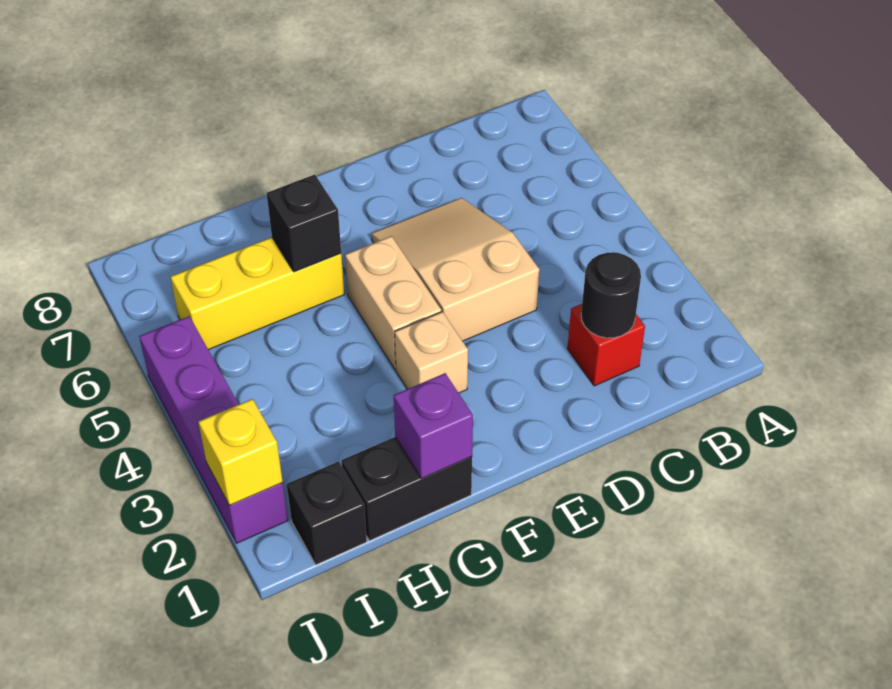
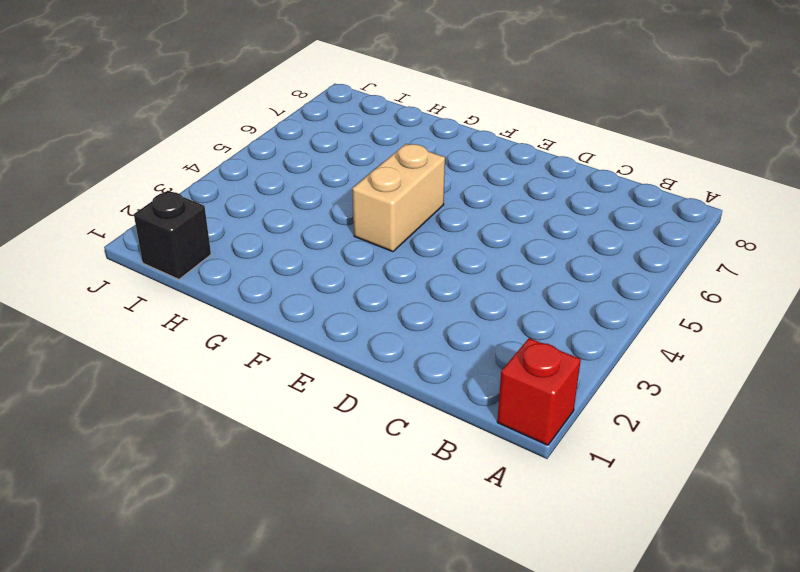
red brick A1 level 1 -> red brick C2 level 1
none -> tan slope D4:E6 level 1 top 4
none -> tan brick F3 level 1
none -> black brick G1:H1 level 1

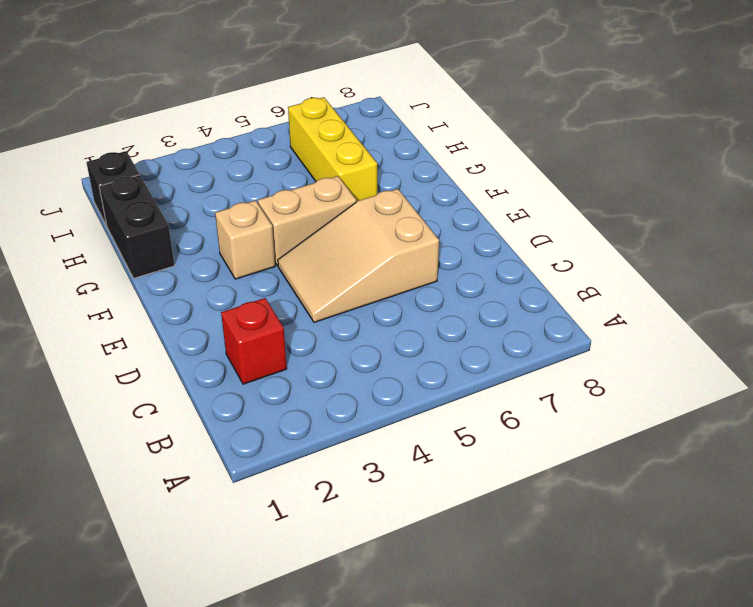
tan slope D4:E6 level 1 top 6 -> tan slope D4:E6 level 1 top 4
none -> purple brick J2:J5 level 1
none -> black round brick C2 level 2
none -> purple brick G1 level 2

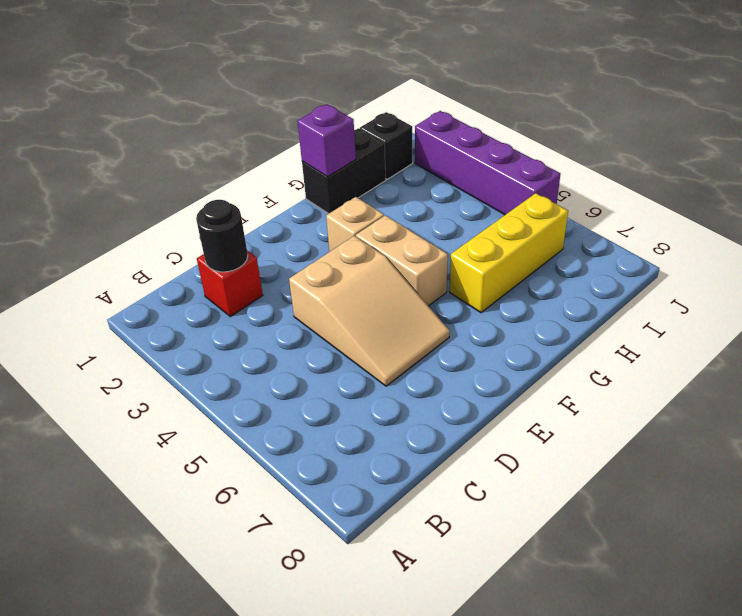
none -> black brick G6 level 2
none -> yellow brick J2 level 2

